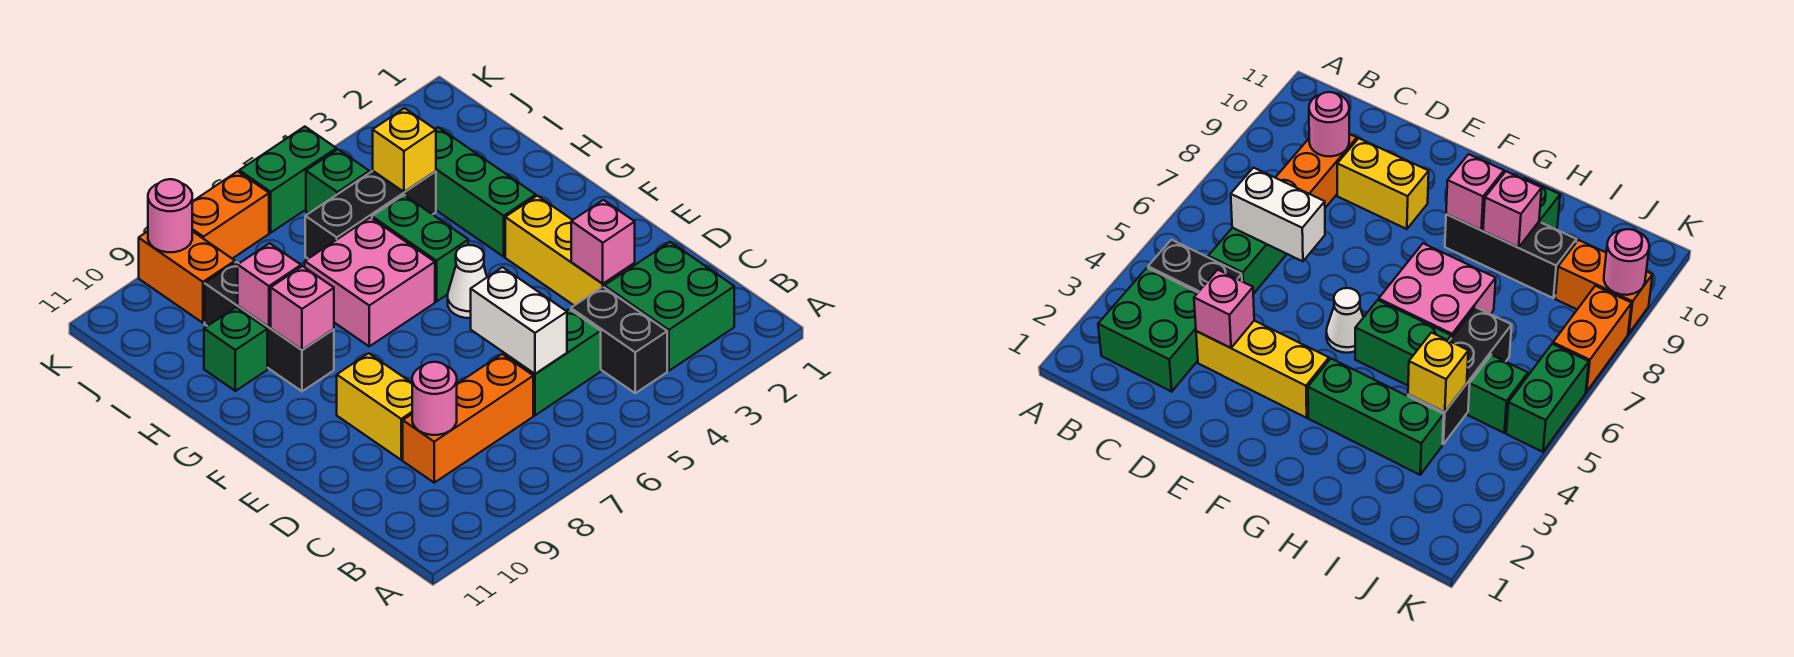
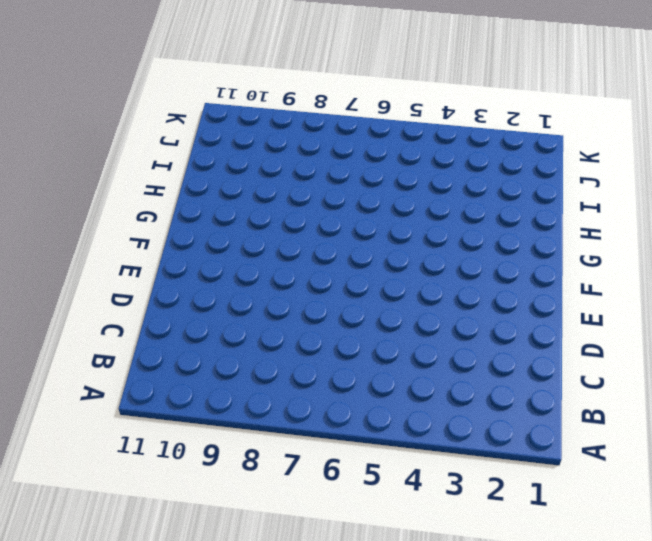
none -> green brick B2:C3 level 1
none -> black brick B4:C4 level 1
none -> green brick C5:C6 level 1

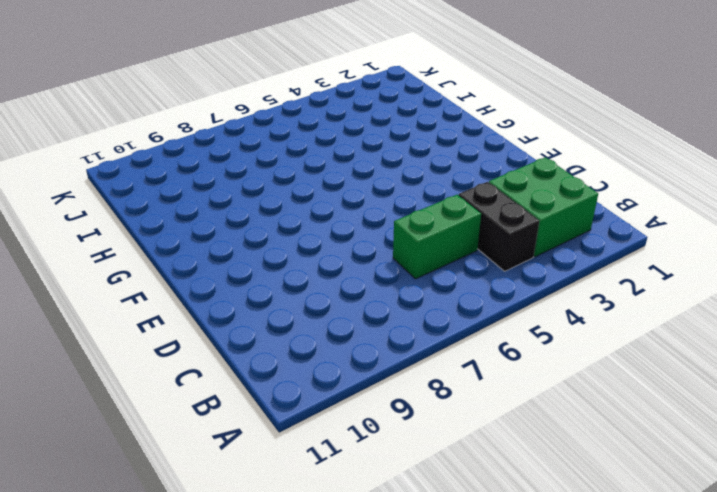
none -> orange brick C7:C9 level 1
none -> yellow brick D3:F3 level 1
none -> yellow brick D9:E9 level 1

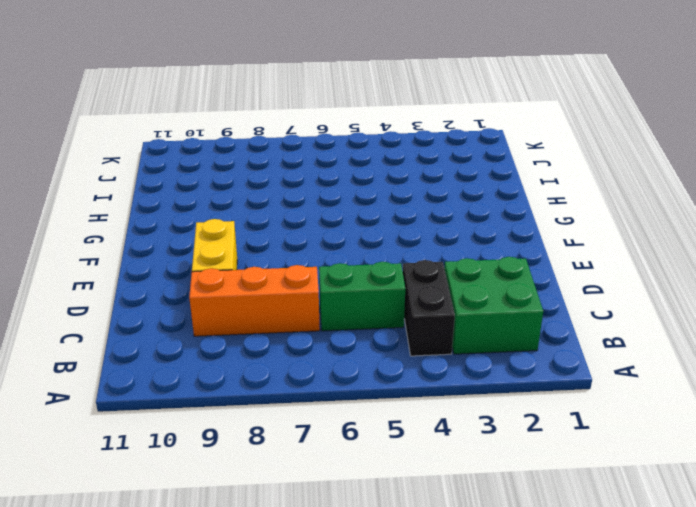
none -> yellow brick D3:F3 level 1
none -> white cone F5 level 1
none -> green brick G3:I3 level 1

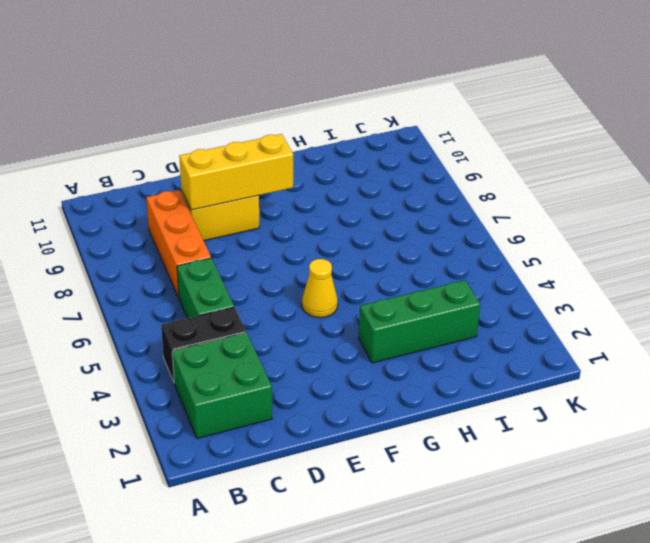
yellow brick D9:F9 level 2 -> yellow brick D3:F3 level 1
yellow cone F5 level 1 -> white cone F5 level 1
none -> green brick G5:H5 level 1
none -> pink brick G6:H7 level 1
none -> black brick G9:I9 level 1

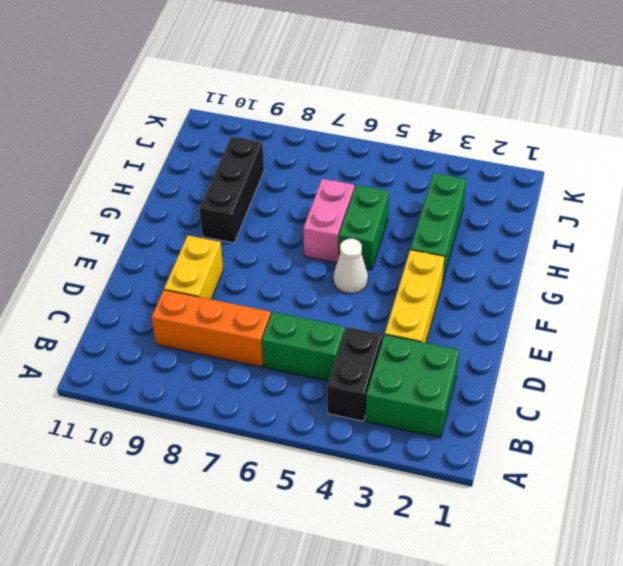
pink brick G6:H6 level 1 -> pink brick G6:H7 level 1
none -> green brick H10 level 1
none -> black brick I4:I6 level 1
none -> green brick J5 level 1

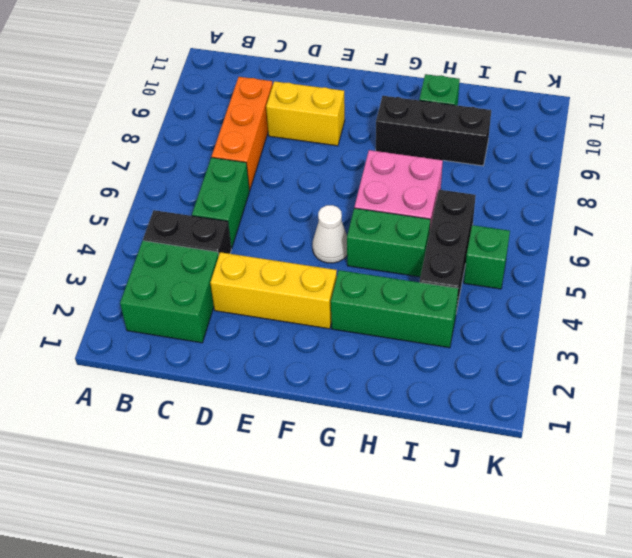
none -> orange brick J9:K9 level 1
none -> green brick K5:K6 level 1
none -> orange brick K7:K8 level 1

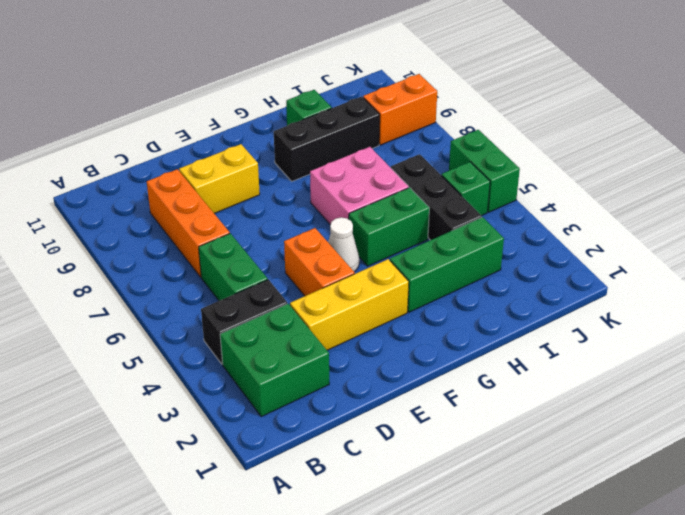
orange brick E4:E5 level 1 -> orange brick K7:K8 level 1
none -> white brick C6:D6 level 2
none -> pink round brick C9 level 2
none -> pink brick D3 level 2

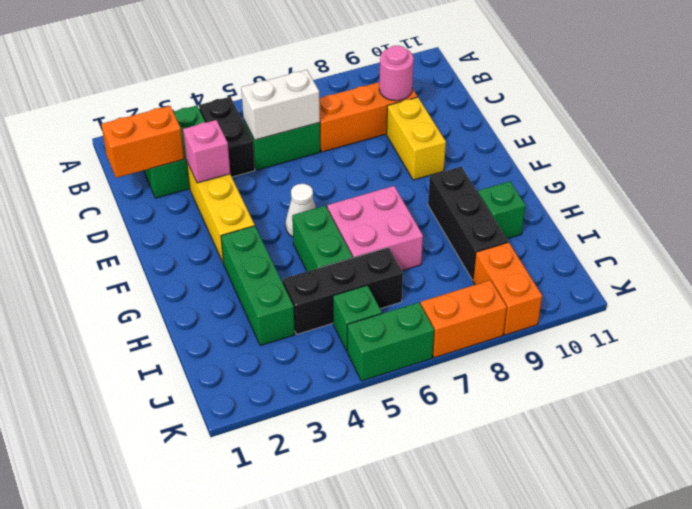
orange brick C1:C2 level 2 -> none
white brick C5:C6 level 2 -> white brick C6:D6 level 2
none -> pink brick G9 level 2
none -> pink brick H9 level 2
none -> yellow brick I4 level 2

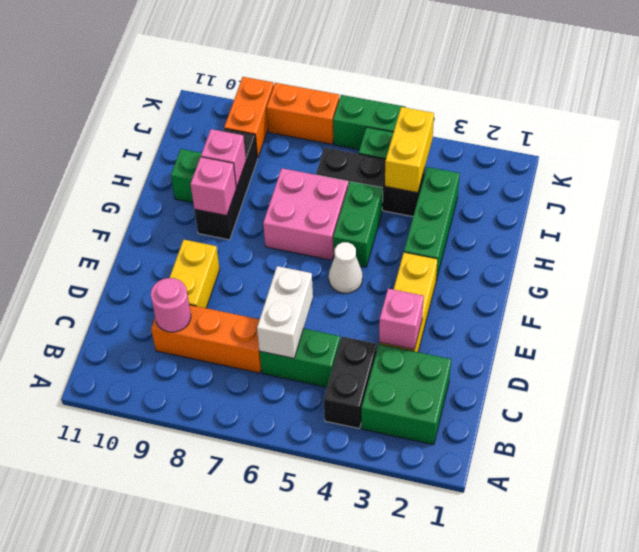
yellow brick I4:J4 level 2 -> yellow brick I4 level 2
none -> pink round brick K9 level 2

